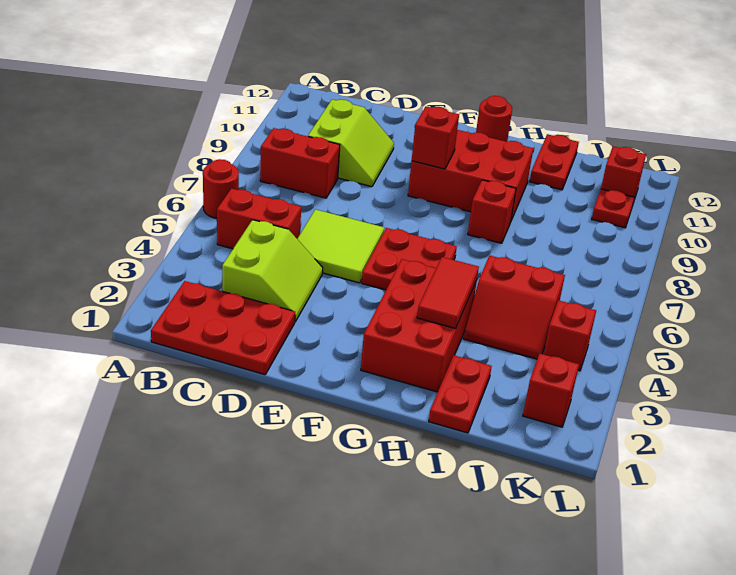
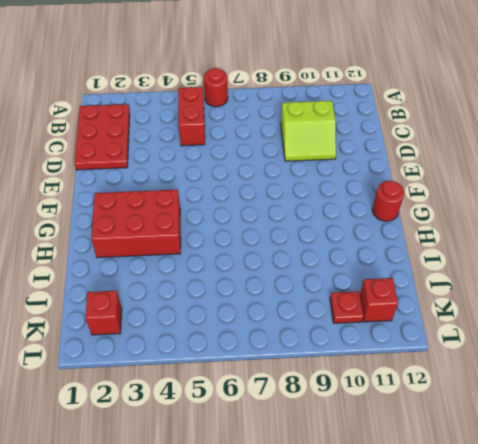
none -> red brick B8:C8 level 1
none -> lime slope C3:D4 level 1 top C
none -> lime tile D5:E6 level 1

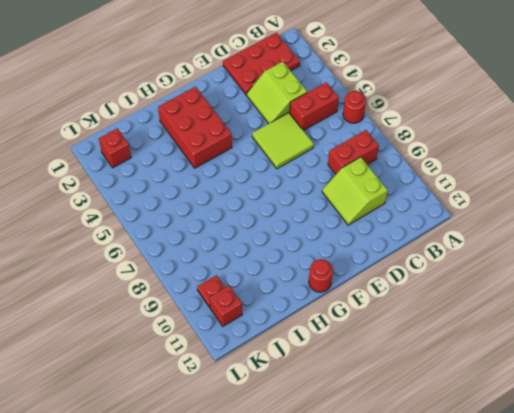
none -> red plate F5:G6 level 1
none -> red brick F9:H10 level 1
none -> red brick H8 level 1

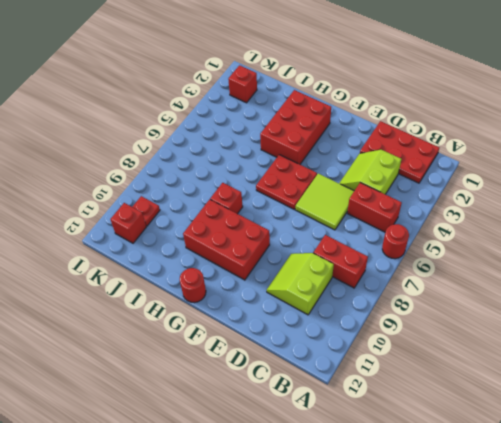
none -> red plate I1:I2 level 1
none -> red slope I4:J5 level 1 top 5
none -> red plate I11:I12 level 1

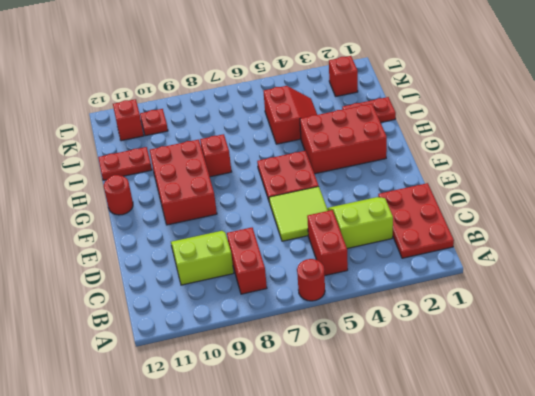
none -> red brick K4 level 1
none -> red brick F9 level 2
none -> red tile H3:H4 level 2

